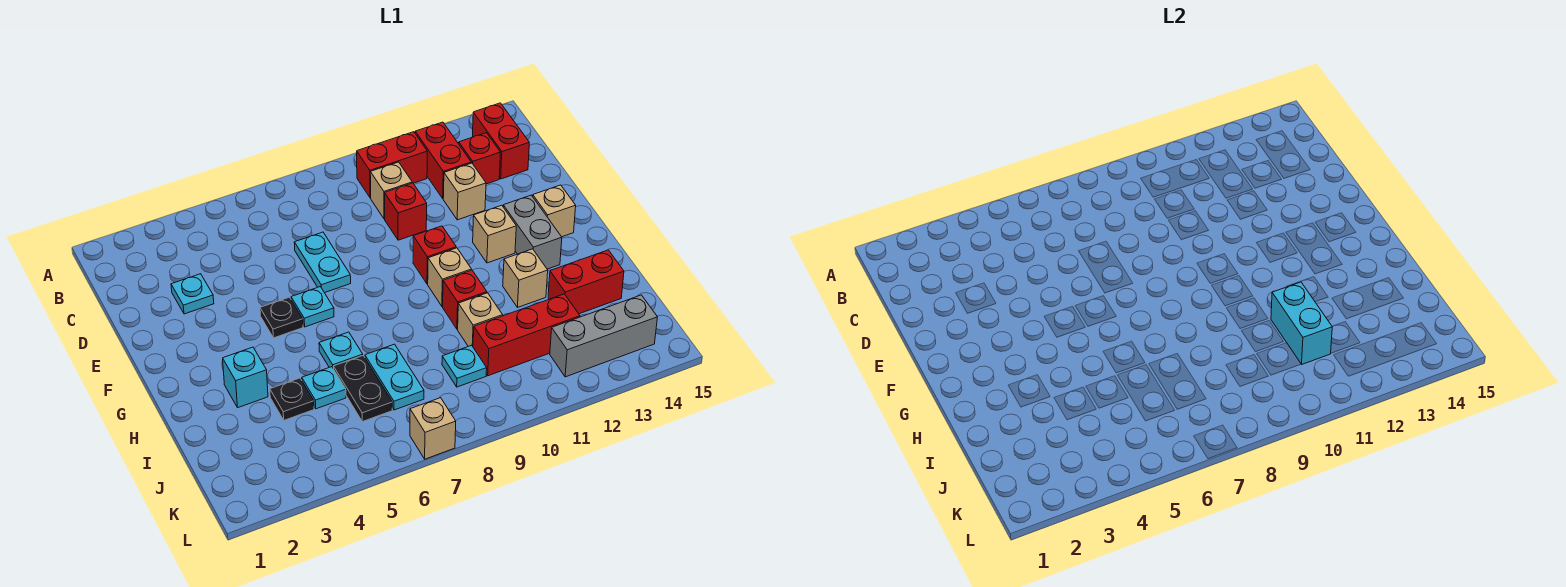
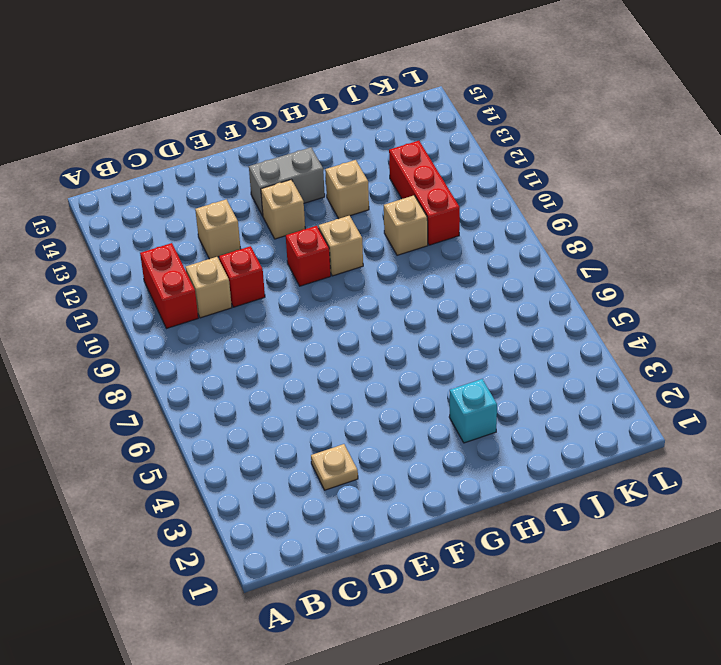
tan plate D3 level 1 -> cyan plate D3 level 1
none -> red brick B12:C12 level 1
none -> red brick B14:C14 level 1
none -> red brick C13 level 1
none -> cyan plate D7:E7 level 1

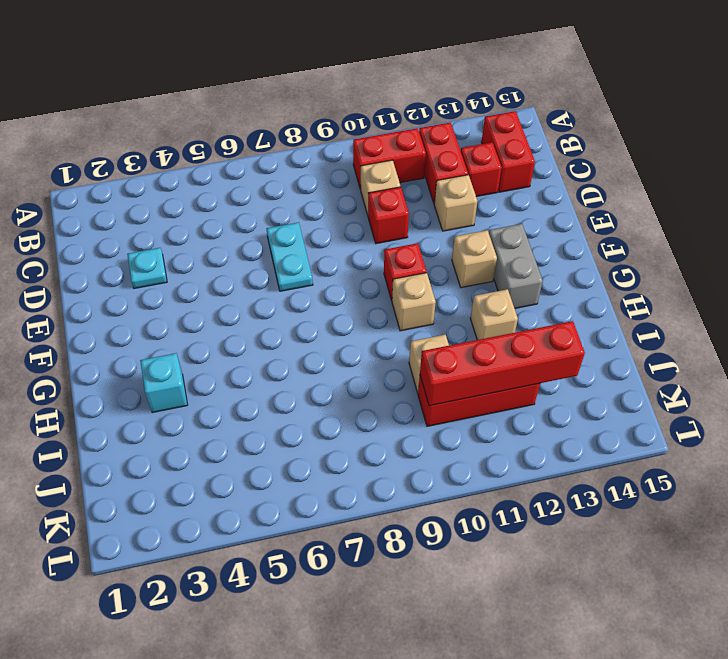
red brick J10:J13 level 2 -> cyan brick I11:J11 level 2
none -> black plate F5 level 1
none -> cyan plate F6 level 1
none -> tan brick F14 level 1
none -> cyan plate H6 level 1

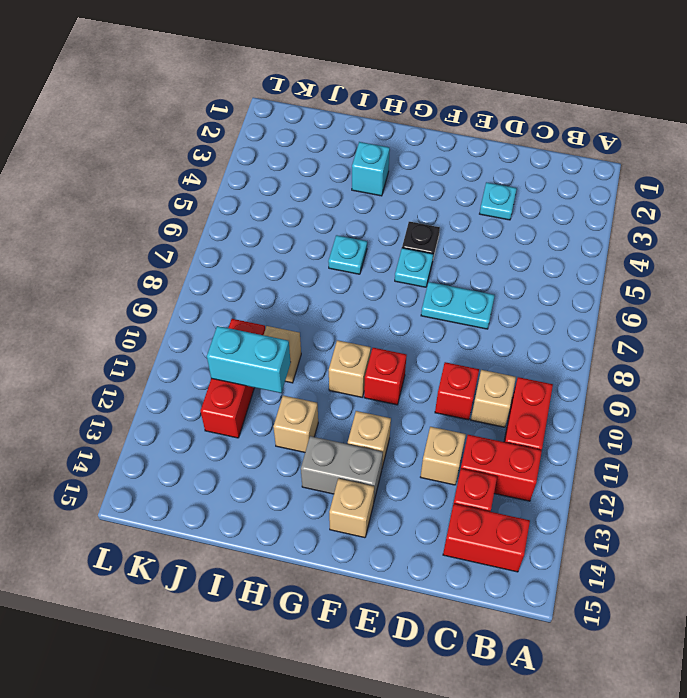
none -> red brick H10 level 1
none -> black plate I4 level 1
none -> cyan plate I5 level 1
none -> black plate I6:J6 level 1

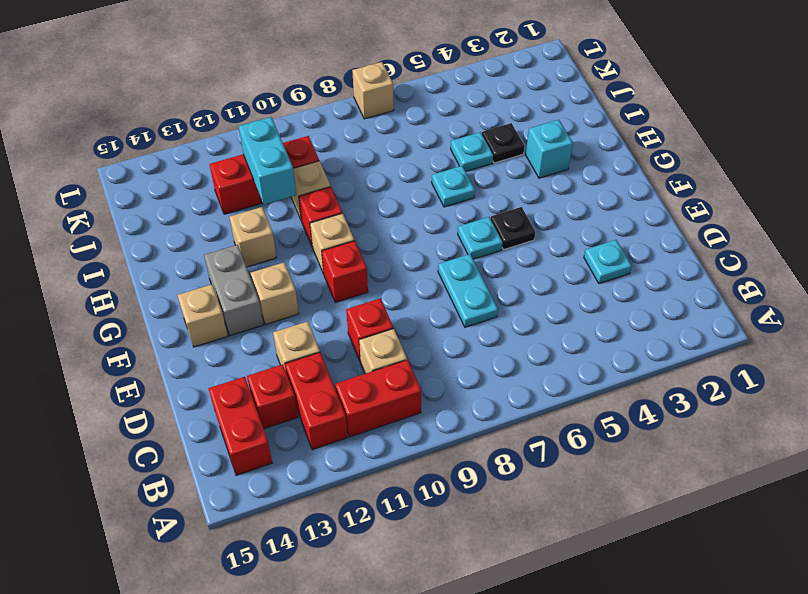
none -> black plate I6:J6 level 1
none -> cyan plate I7:J7 level 1
none -> red brick I13:I14 level 1
none -> cyan plate J9 level 1

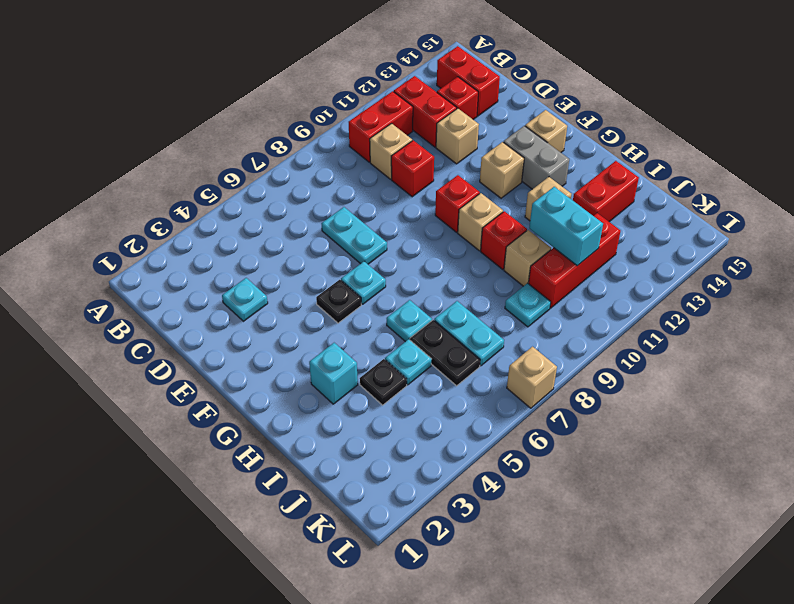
none -> grey brick K12:K14 level 1

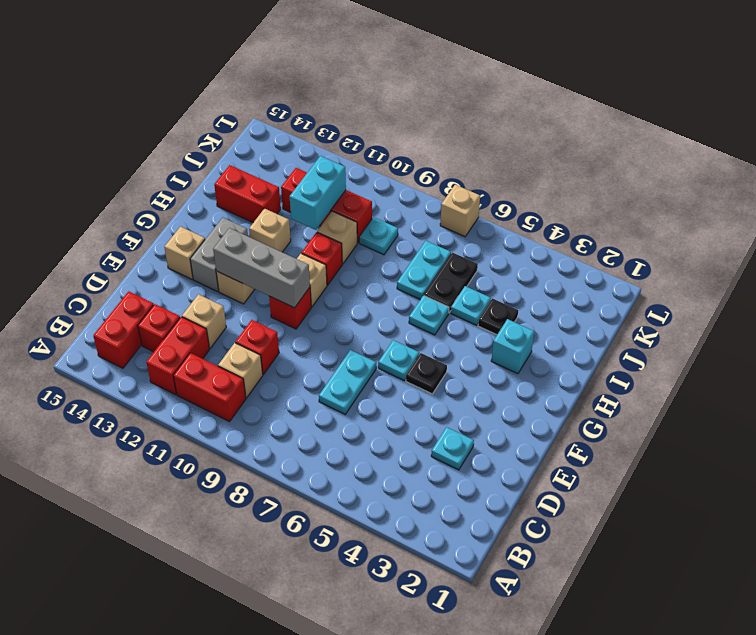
grey brick F10:F12 level 2 -> grey brick K12:K14 level 1

